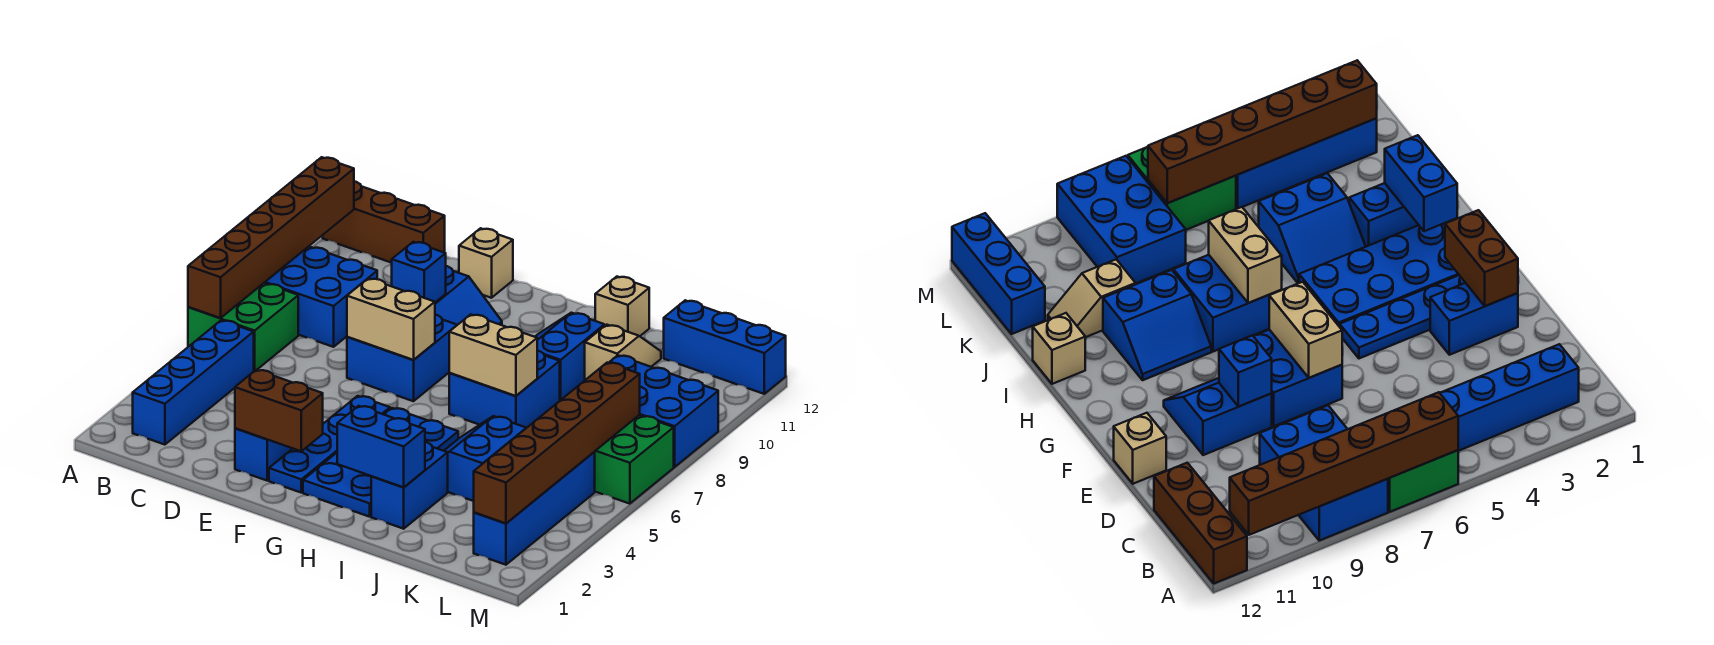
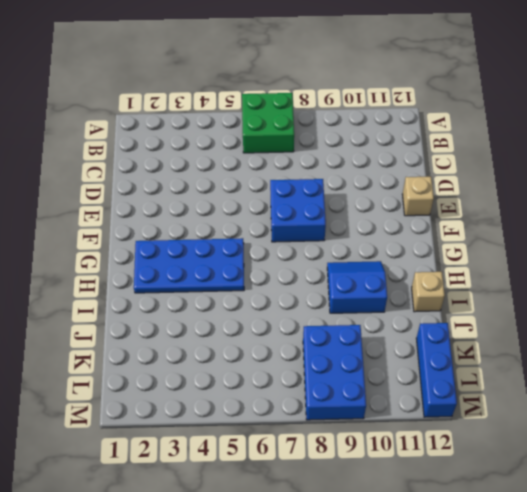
none -> blue brick A8:C9 level 1
none -> brown brick A12:C12 level 1
none -> blue brick B2:B5 level 1

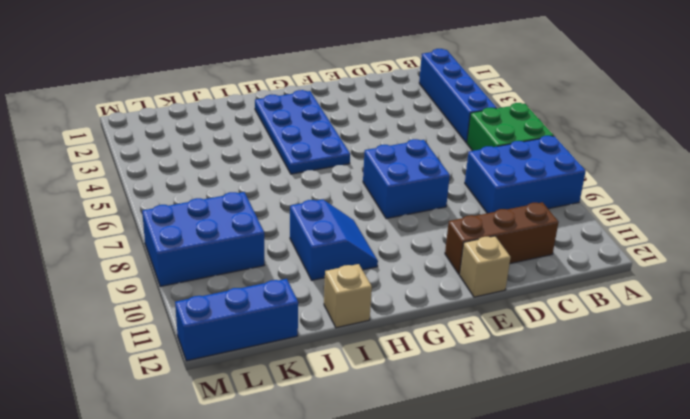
brown brick C11:E11 level 1 -> brown brick A12:C12 level 1
none -> blue brick E2:E3 level 1
none -> blue slope E9:F10 level 1 top E
none -> blue plate F2:F5 level 1

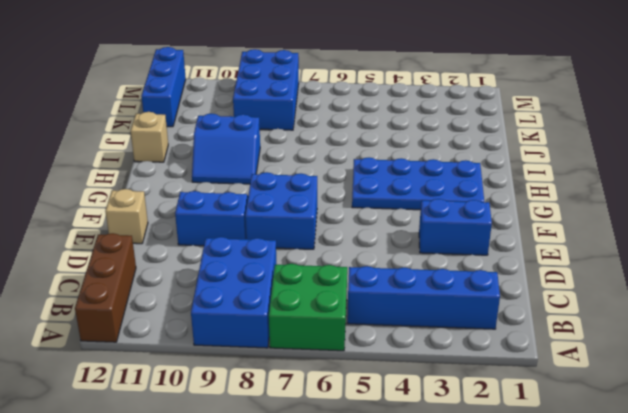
none -> blue plate F2:F5 level 1
none -> blue brick H7:I8 level 1
none -> blue brick I2:I3 level 1

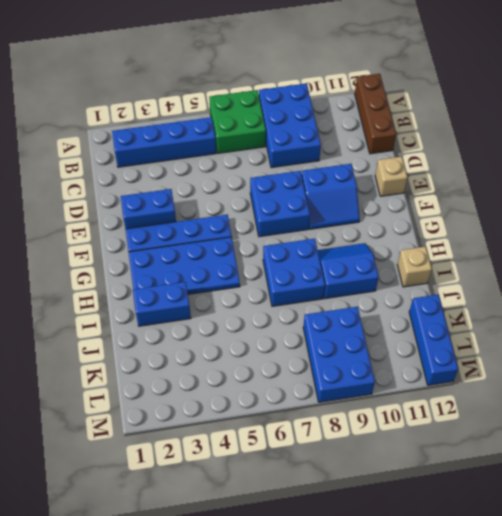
none -> blue slope I4:J5 level 1 top J
none -> tan slope J10:J11 level 1 top 10
none -> blue brick L2:L5 level 1

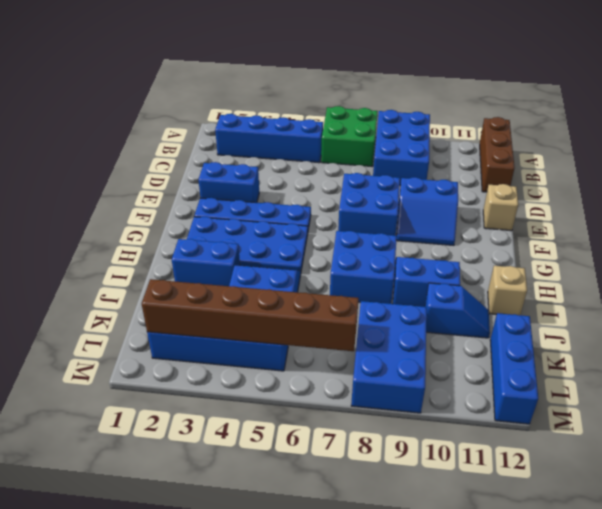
blue slope J10:J11 level 1 top 10 -> tan slope J10:J11 level 1 top 10
none -> green brick L6:M7 level 1
none -> brown brick A6:A11 level 2
none -> brown brick E2:F2 level 2

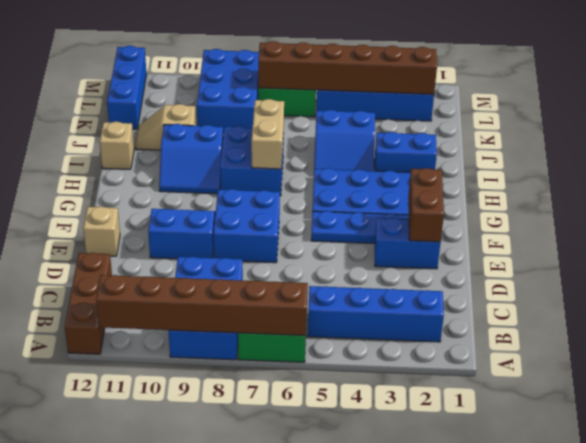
none -> tan brick E7:F7 level 2
none -> blue brick E9 level 2
none -> blue brick H2:I2 level 2

